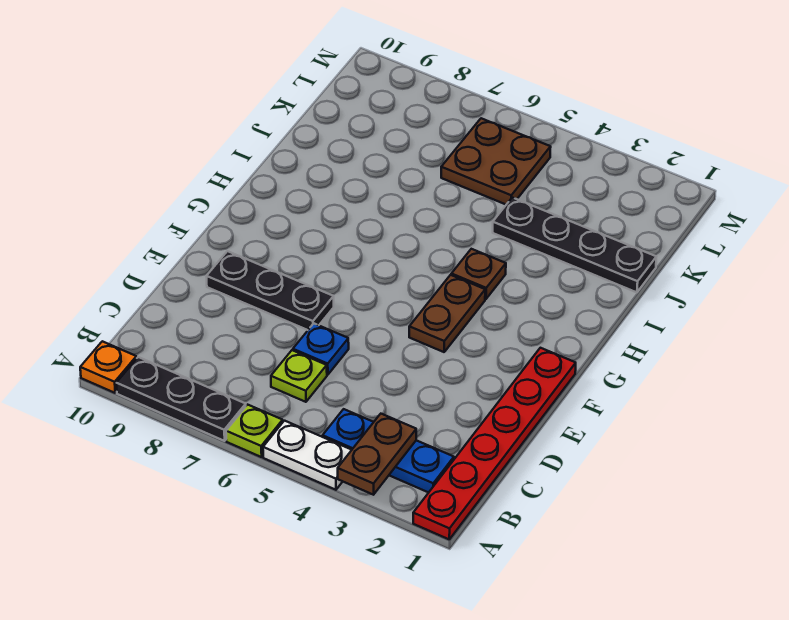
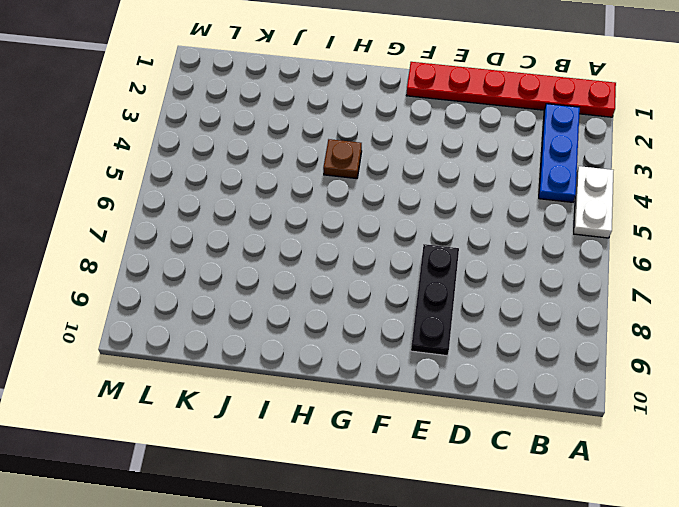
none -> lime plate A6 level 1
none -> black plate A7:A9 level 1
none -> orange plate A10 level 1

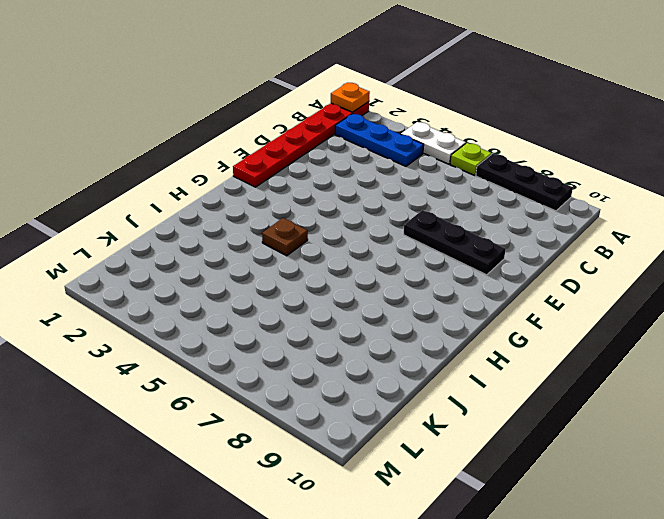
orange plate A1 level 2 -> orange plate A10 level 1
none -> lime plate C6 level 1
none -> blue plate D6 level 1
none -> brown plate F4:G4 level 1

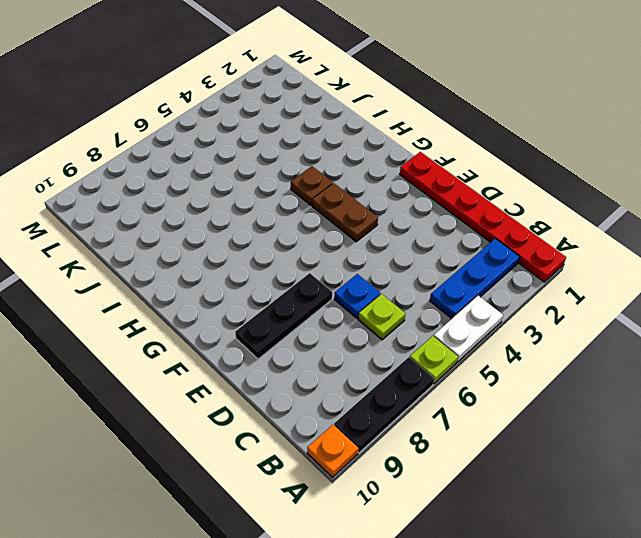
none -> black plate J1:J4 level 1
none -> brown plate K5:L6 level 1
none -> brown plate A3:B3 level 2

